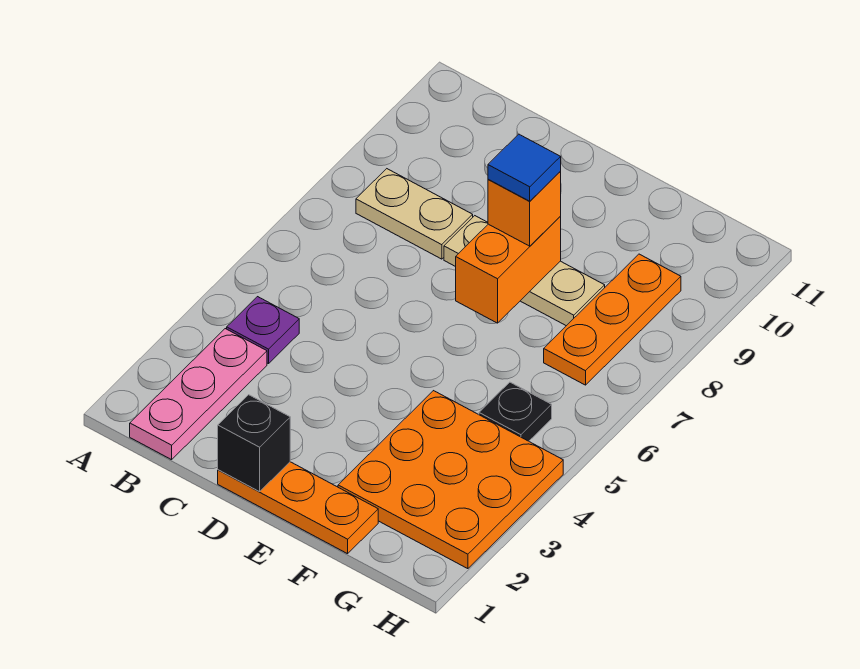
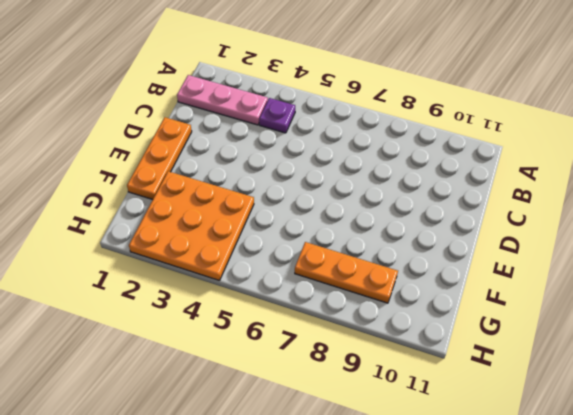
none -> tan plate B8:C8 level 1
none -> tan plate D8:F8 level 1
none -> black plate G5 level 1

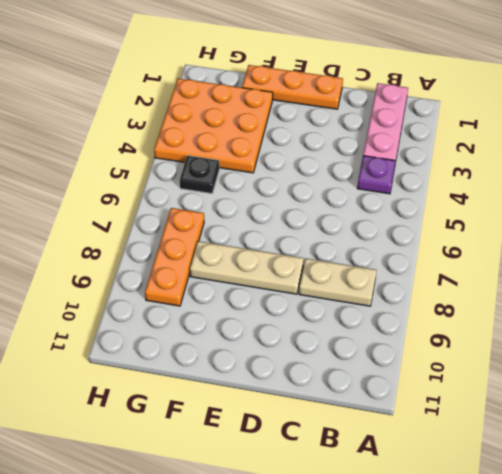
none -> black brick D1 level 2
none -> orange brick E7:E8 level 2
none -> orange brick E8 level 3

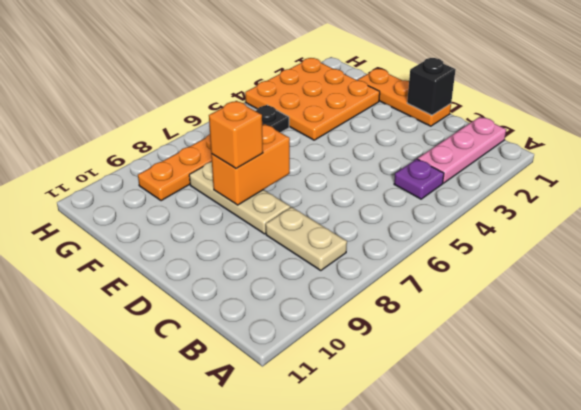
none -> blue tile E8 level 4

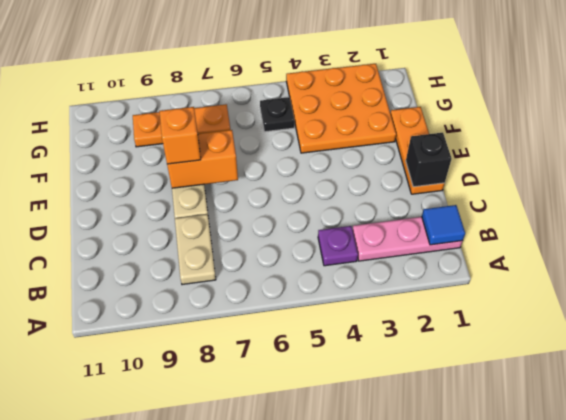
blue tile B1 level 2 -> blue tile E8 level 4

